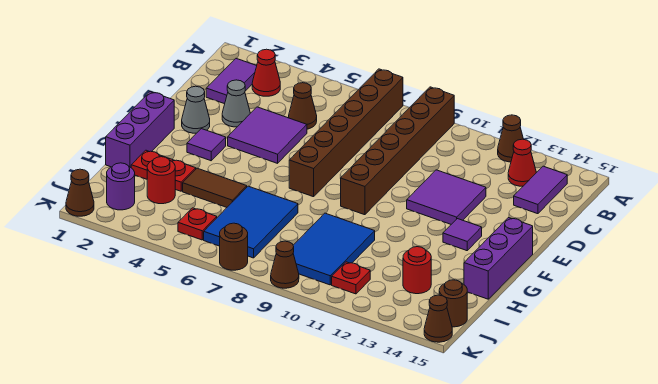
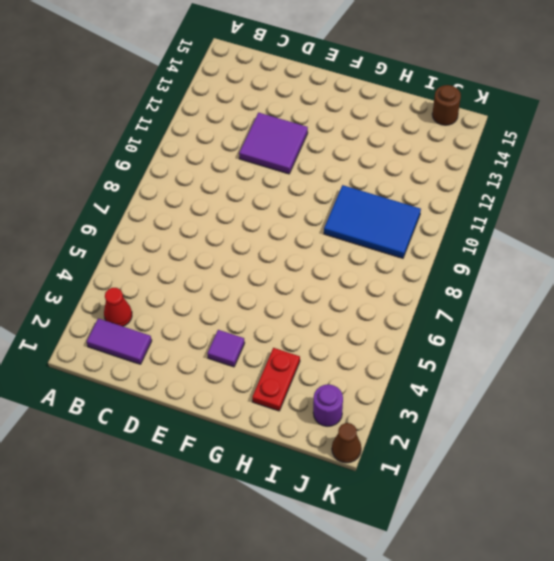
none -> brown brick A7:F7 level 1
none -> brown brick A9:F9 level 1
none -> brown cone A12 level 1
none -> red cone B13 level 1

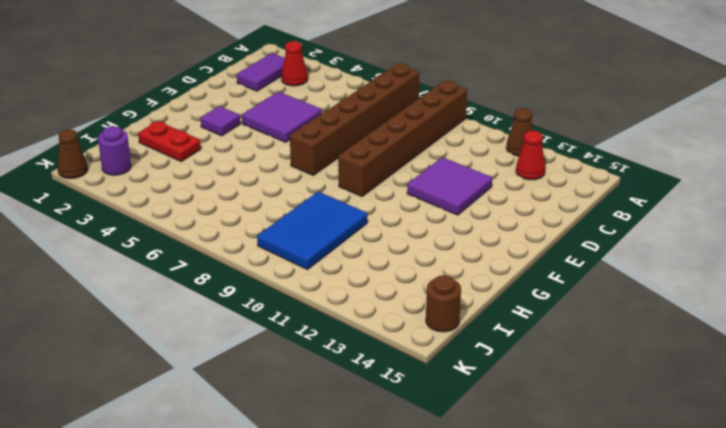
none -> purple tile B14:C14 level 1
none -> brown cone C5 level 1
none -> grey cone D3 level 1
none -> grey cone E2 level 1

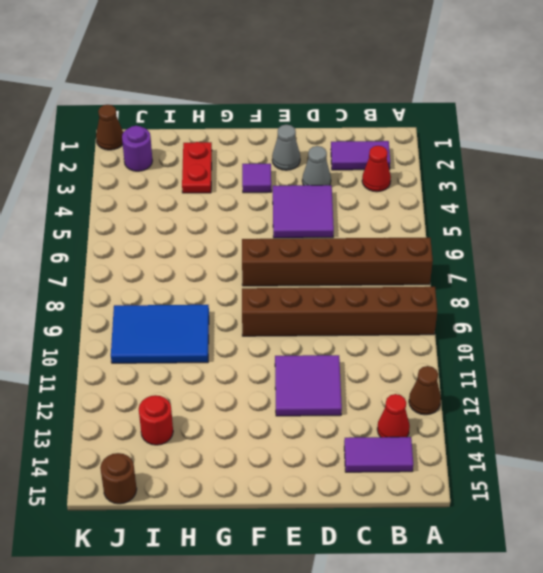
none -> brown cone C5 level 1
none -> purple brick F1:H1 level 1
none -> purple tile F13 level 1
none -> purple brick F15:H15 level 1

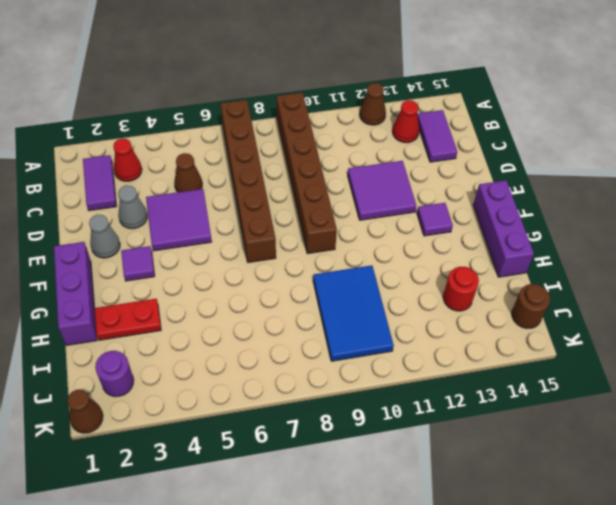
none -> brown tile H4:H5 level 1
none -> blue tile H6:J7 level 1
none -> red round brick I3 level 1
none -> red plate J5 level 1

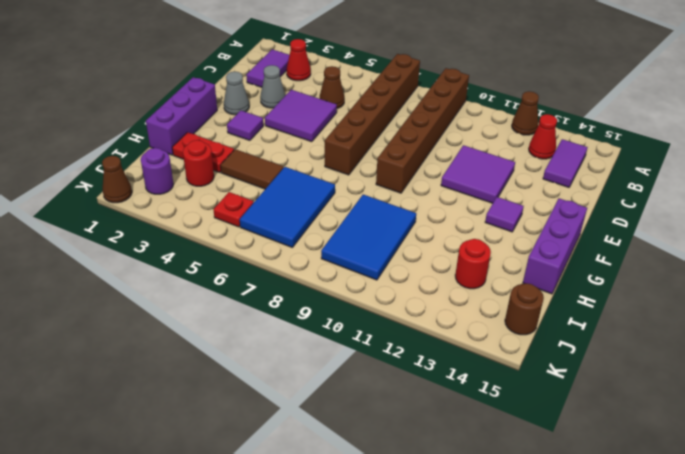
none -> red plate J11 level 1
none -> brown round brick K7 level 1
none -> brown cone K9 level 1
none -> brown cone K15 level 1

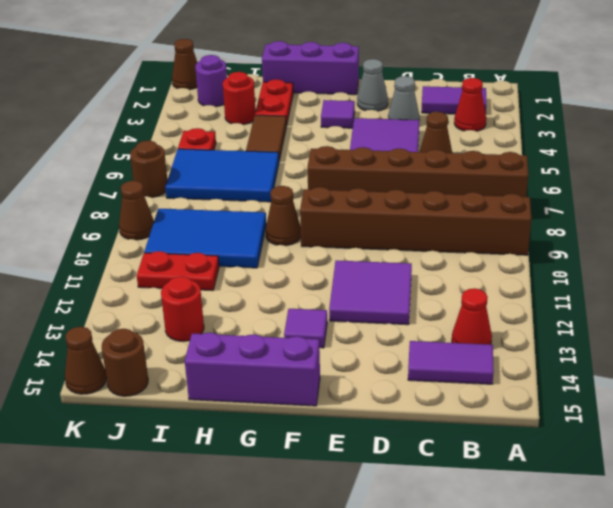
brown cone G9 level 1 -> brown cone A12 level 1
red plate I11:J11 level 1 -> red plate J11 level 1

